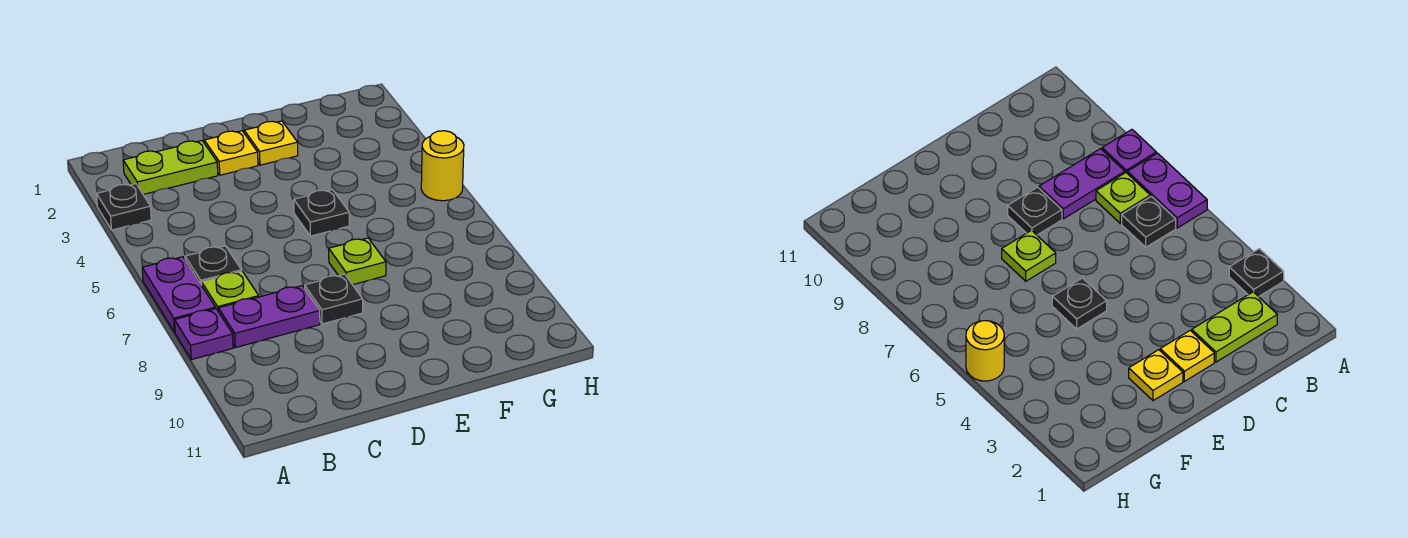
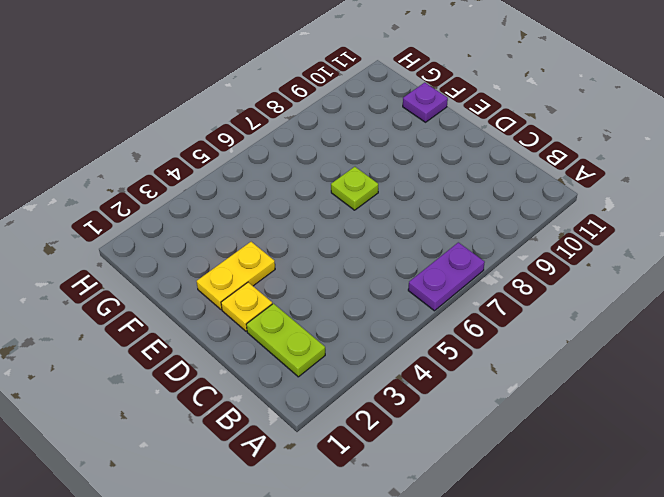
yellow plate E2:E3 level 1 -> yellow plate E2 level 1
purple plate F11 level 1 -> purple plate A8 level 1
none -> black plate A3 level 1
none -> black plate B6 level 1
none -> lime plate B7 level 1

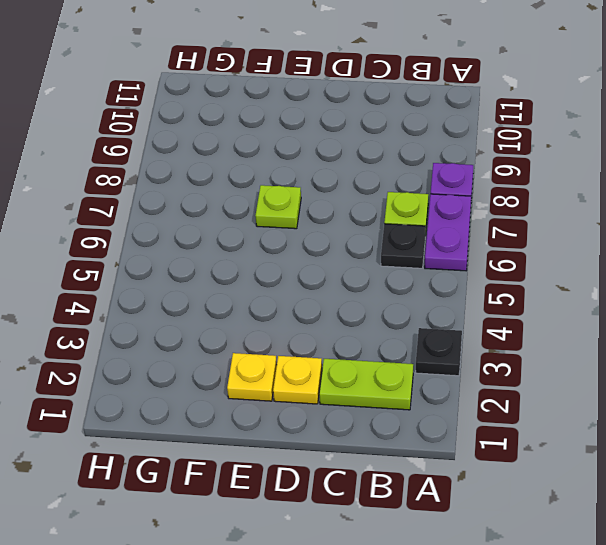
none -> purple plate B8:C8 level 1
none -> black plate D8 level 1
none -> black plate E5 level 1

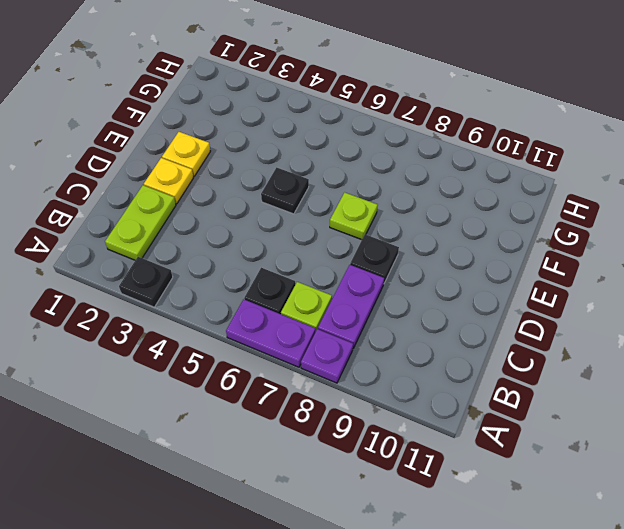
none -> yellow round brick H5 level 1

